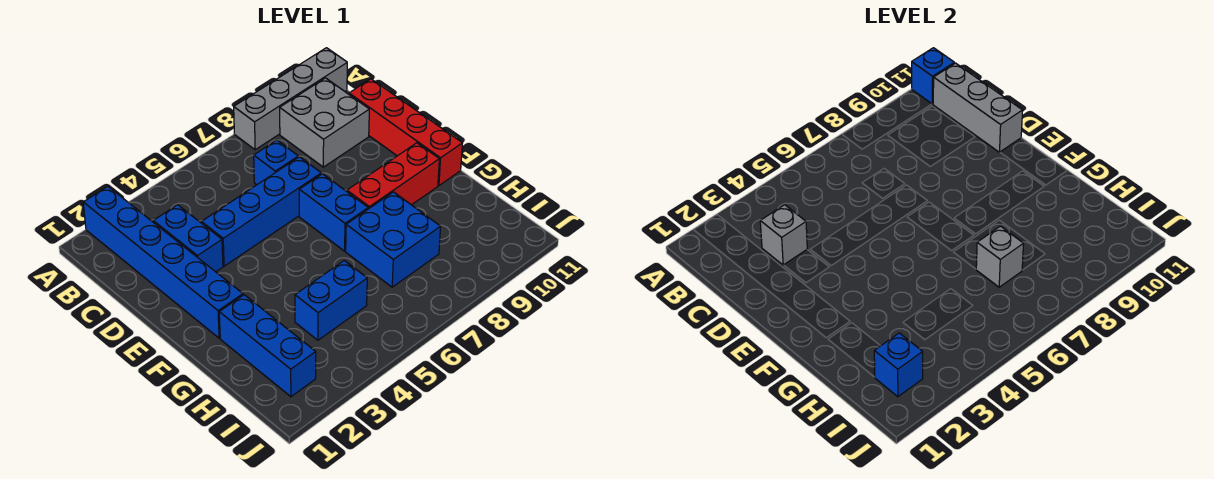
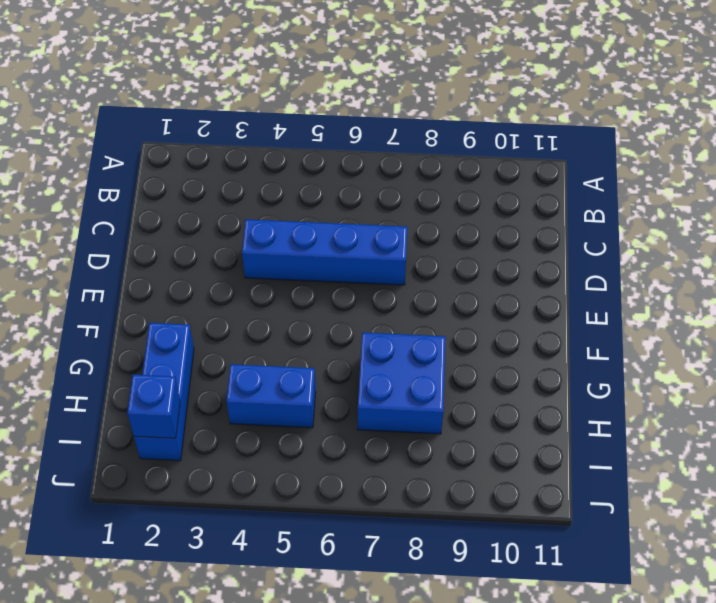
none -> blue brick A2:F2 level 1
none -> grey brick A8:A11 level 1
none -> grey brick B9:C10 level 1

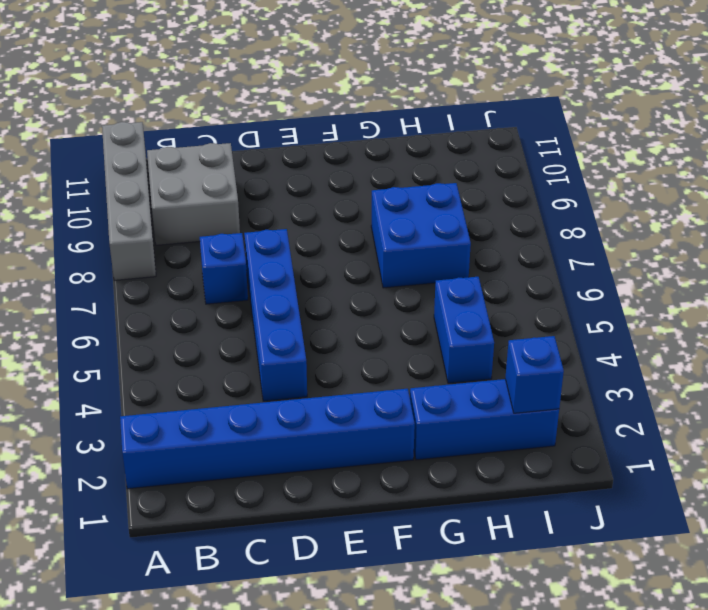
none -> blue brick C3:D3 level 1
none -> red brick C11:F11 level 1
none -> blue brick E7:F7 level 1

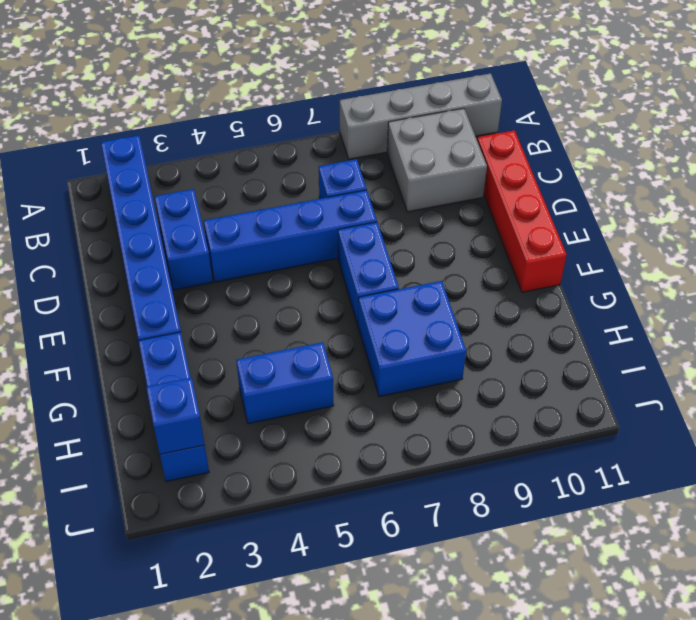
none -> red brick F8:F10 level 1
none -> blue brick A11 level 2
none -> grey brick B11:D11 level 2

